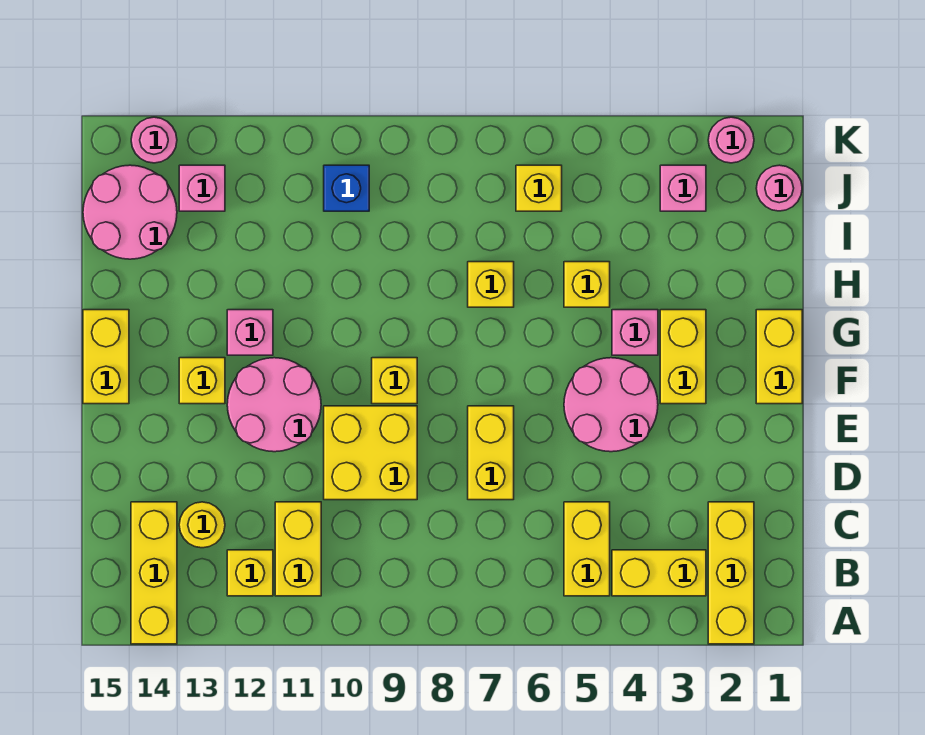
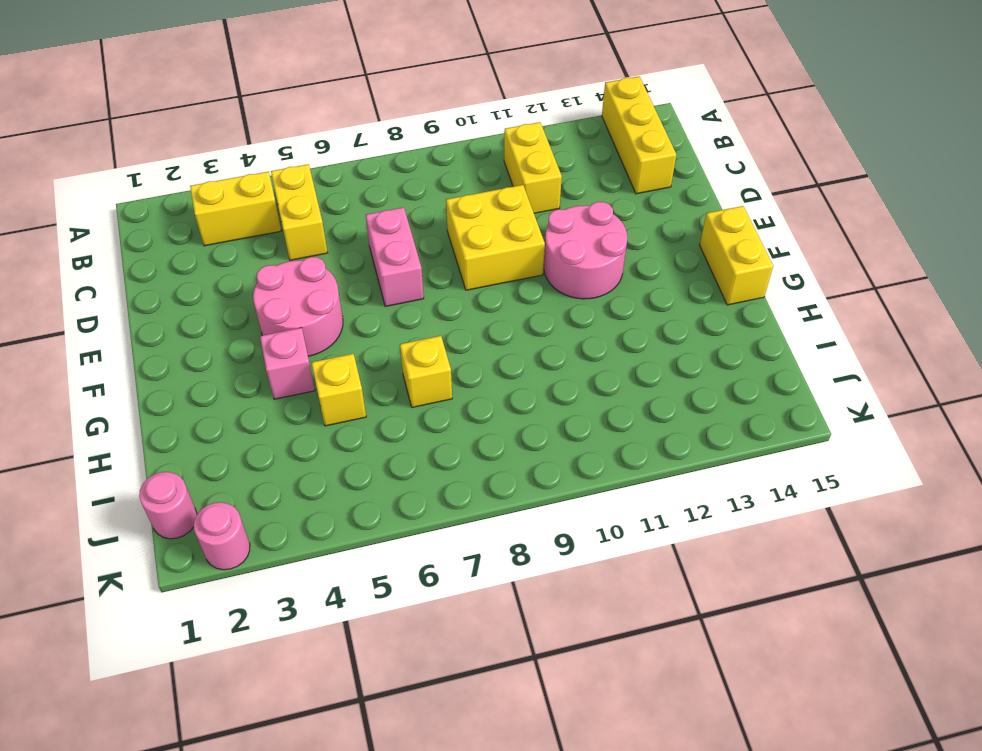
pink brick D7:E7 level 1 -> yellow brick D7:E7 level 1
none -> yellow brick A2:C2 level 1
none -> yellow brick B12 level 1
none -> yellow round brick C13 level 1

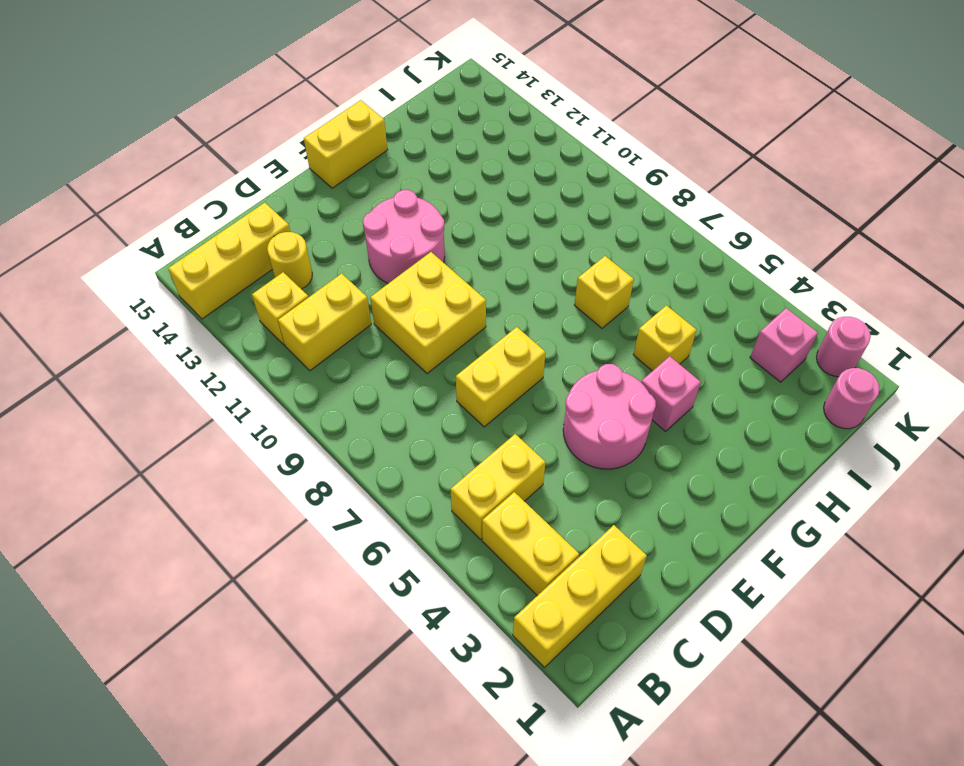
none -> yellow brick F1:G1 level 1
none -> yellow brick F3:G3 level 1
none -> yellow brick F9 level 1

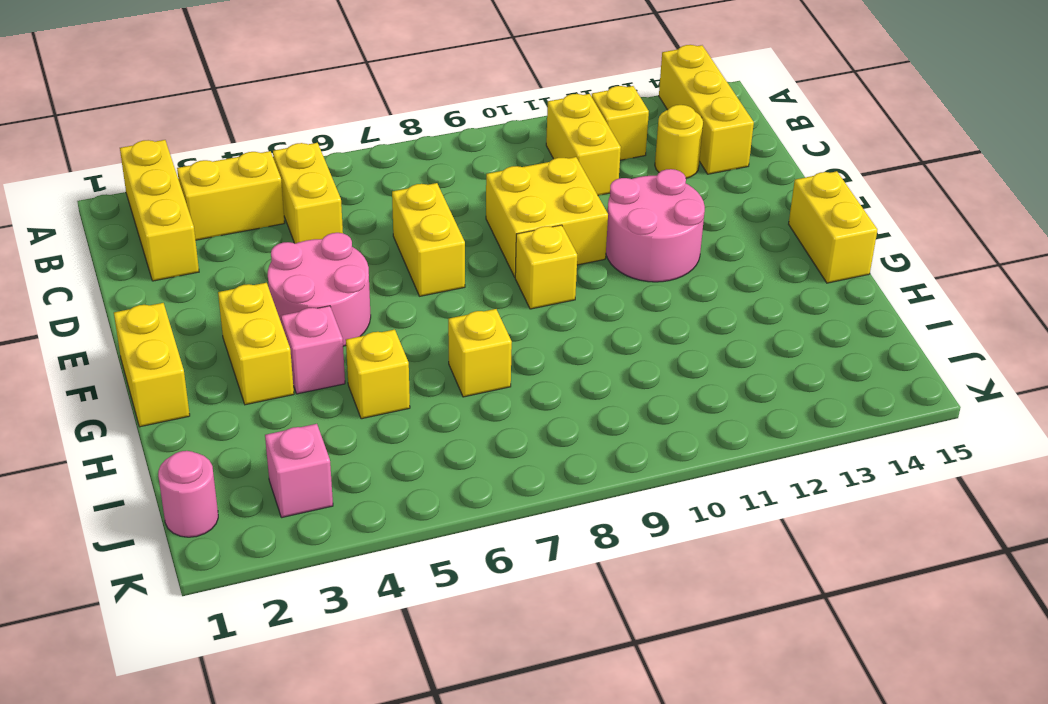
none -> yellow brick F13 level 1
none -> pink brick G12 level 1
none -> pink round brick I14:J15 level 1

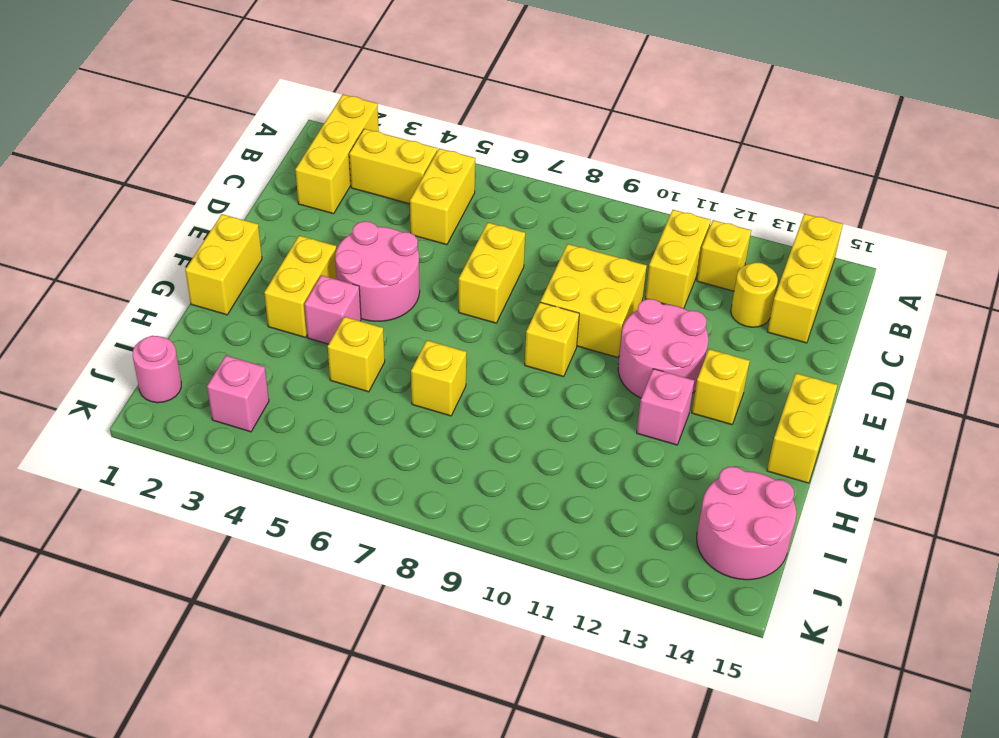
none -> yellow brick J6 level 1
none -> blue brick J10 level 1
none -> pink brick J13 level 1

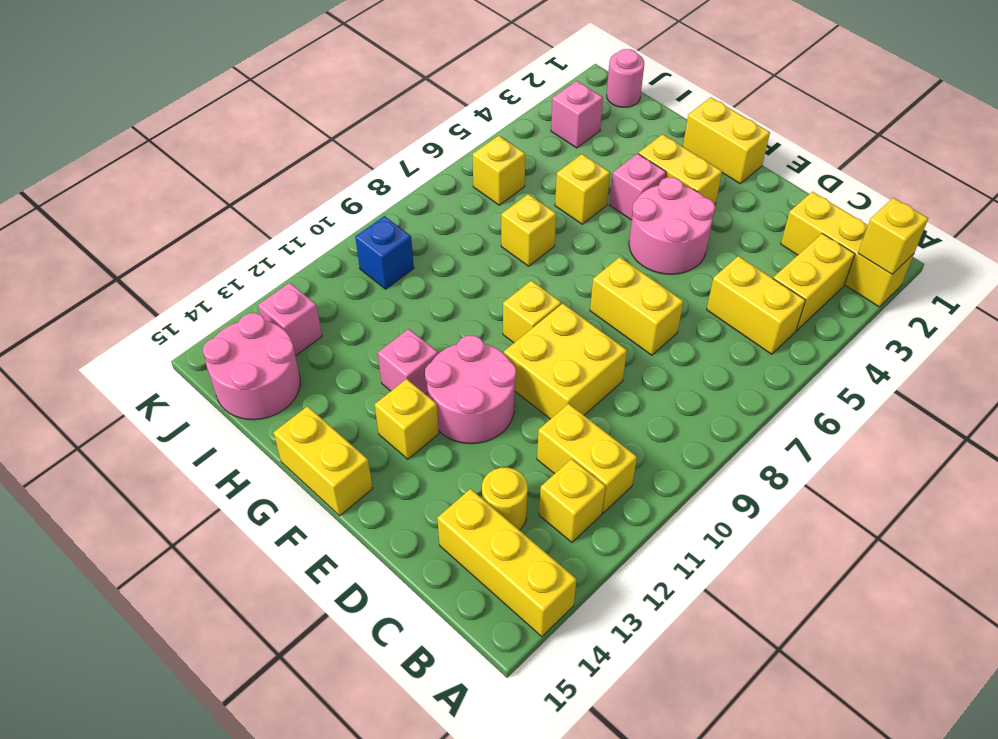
yellow brick A2 level 2 -> none
none -> pink round brick K2 level 1
none -> pink round brick K14 level 1

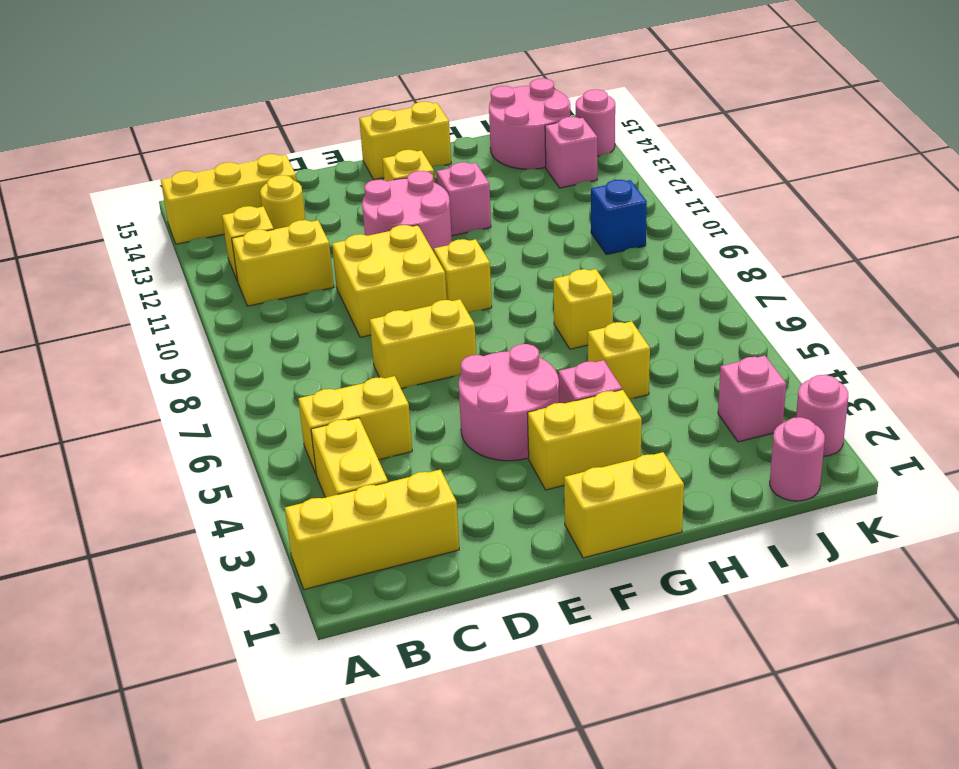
none -> yellow brick J6 level 1

